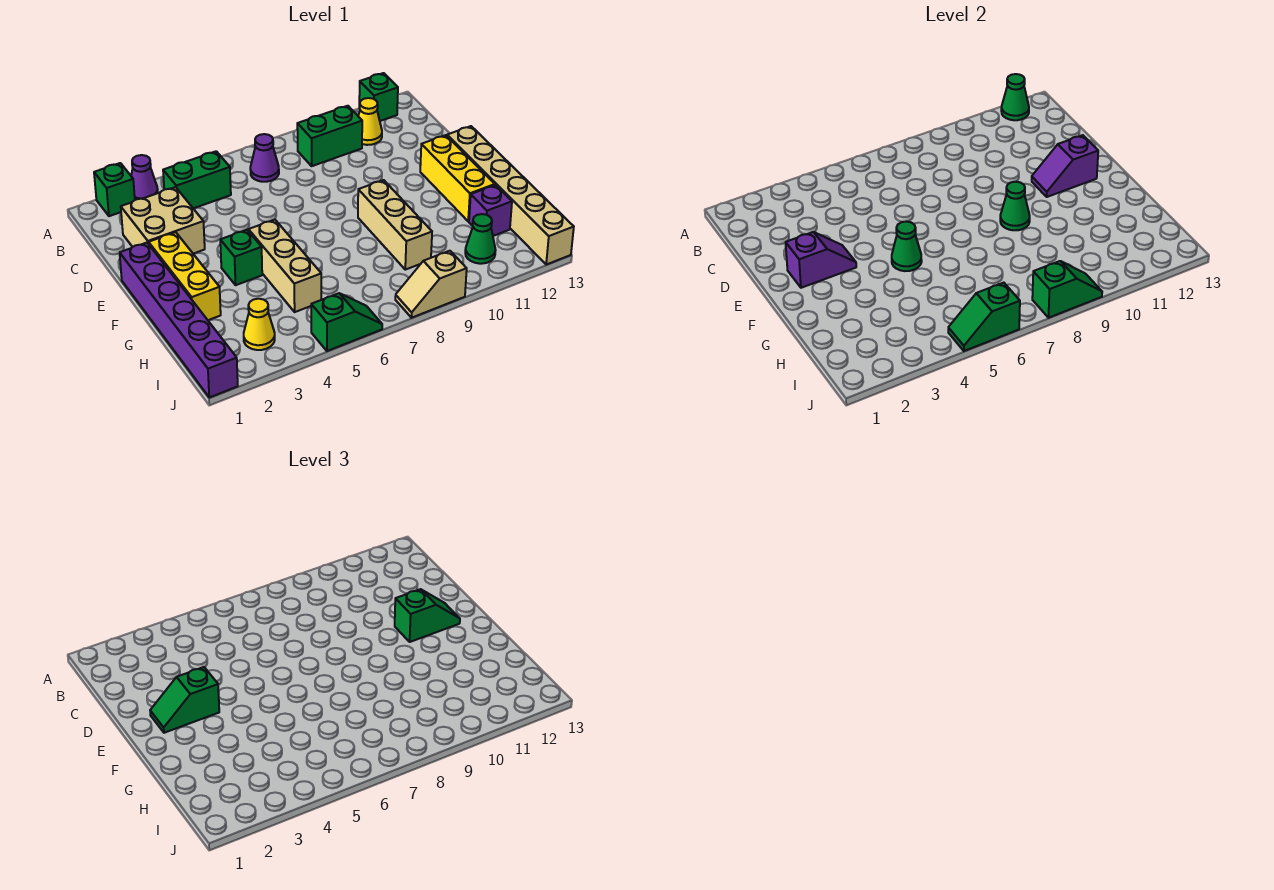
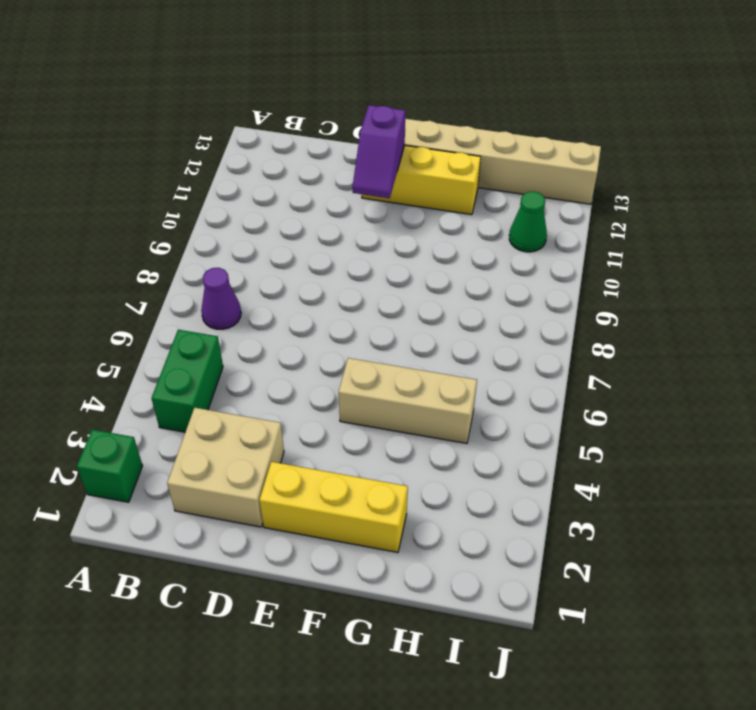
none -> purple cone A3 level 1
none -> green brick A12 level 1
none -> green brick B9:B10 level 1

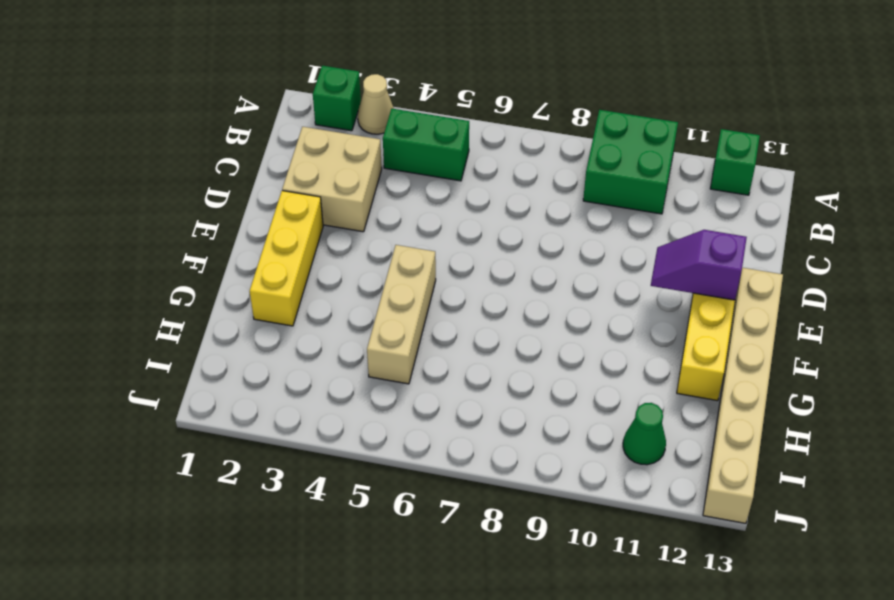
tan cone A3 level 1 -> purple cone A3 level 1
green brick A9:B10 level 1 -> green brick B9:B10 level 1
none -> purple cone B7 level 1
none -> yellow cone B11 level 1
none -> purple brick E1:J1 level 1

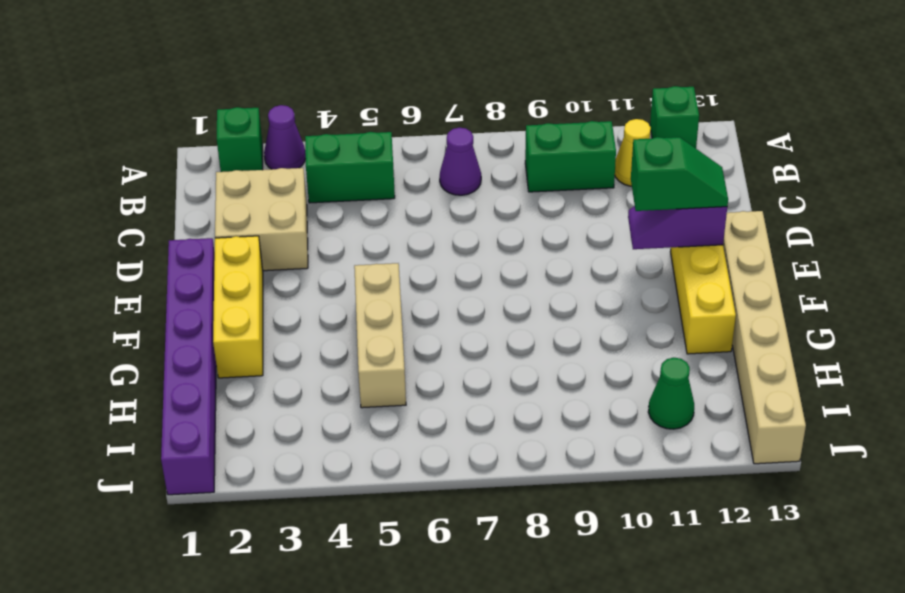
none -> green brick F4 level 1
none -> tan brick F9:H9 level 1
none -> purple brick H12 level 1

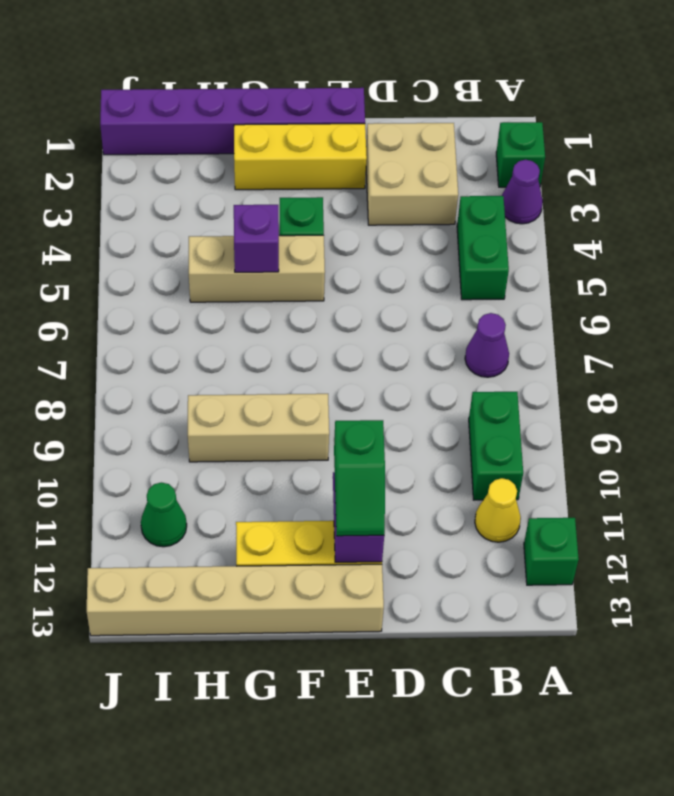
purple brick G5 level 2 -> purple brick H12 level 1
none -> yellow cone I3 level 1
none -> green slope J5:J6 level 1 top 5
none -> tan slope J8:J9 level 1 top 9

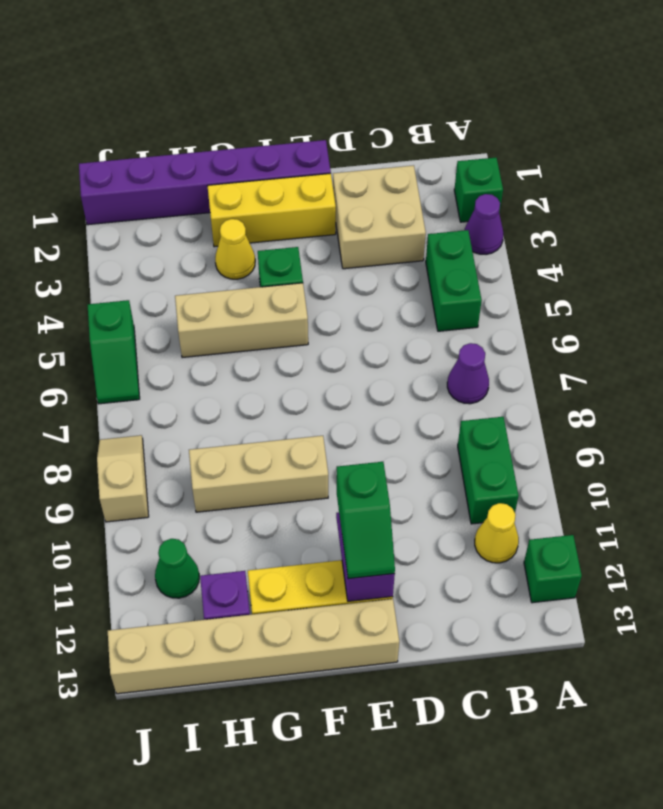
yellow cone G3 level 1 -> yellow cone I3 level 1
none -> green cone A12 level 2
none -> purple slope E2:E3 level 2 top 2
none -> green cone F5 level 2

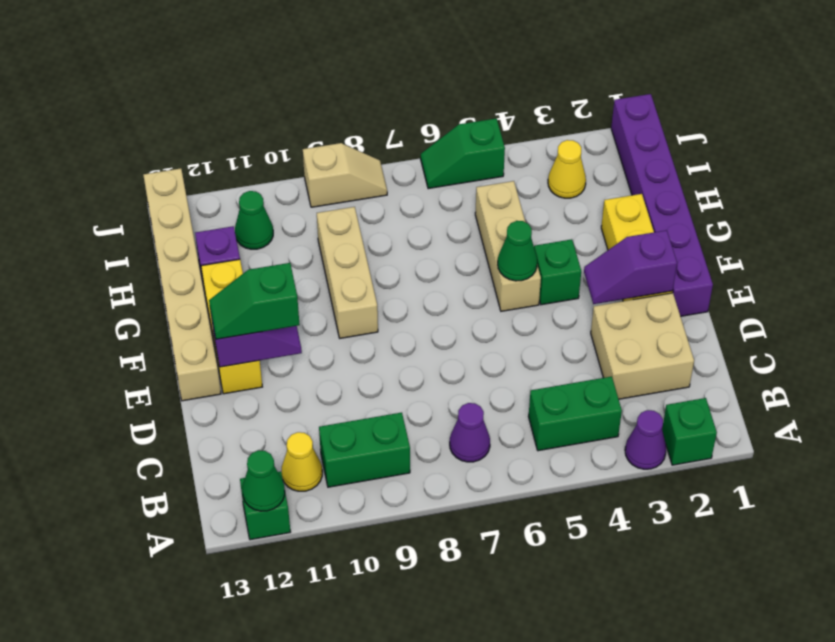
none -> green cone F9 level 2
none -> green slope J5:J6 level 2 top 6
none -> green slope J8:J9 level 2 top 8

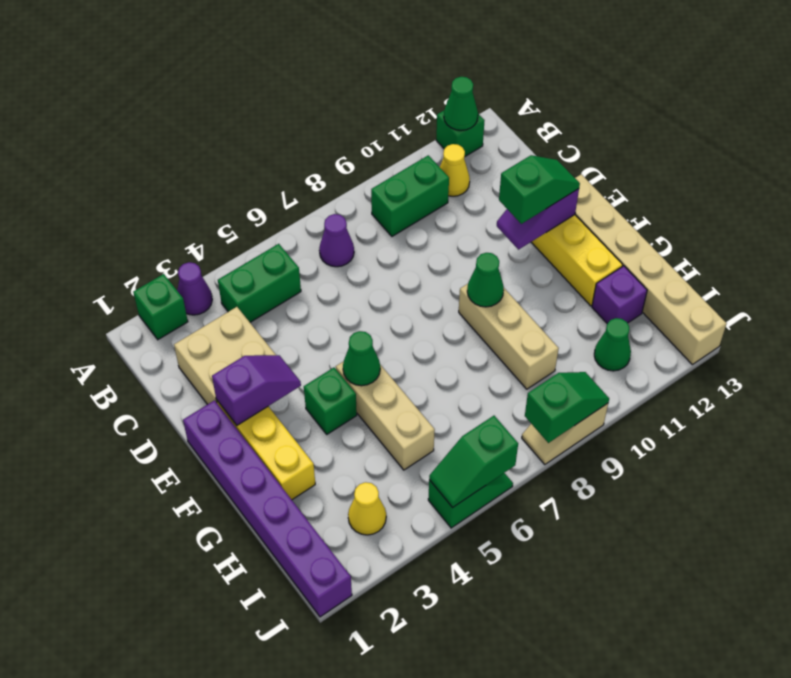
none -> green slope E2:E3 level 3 top 3

